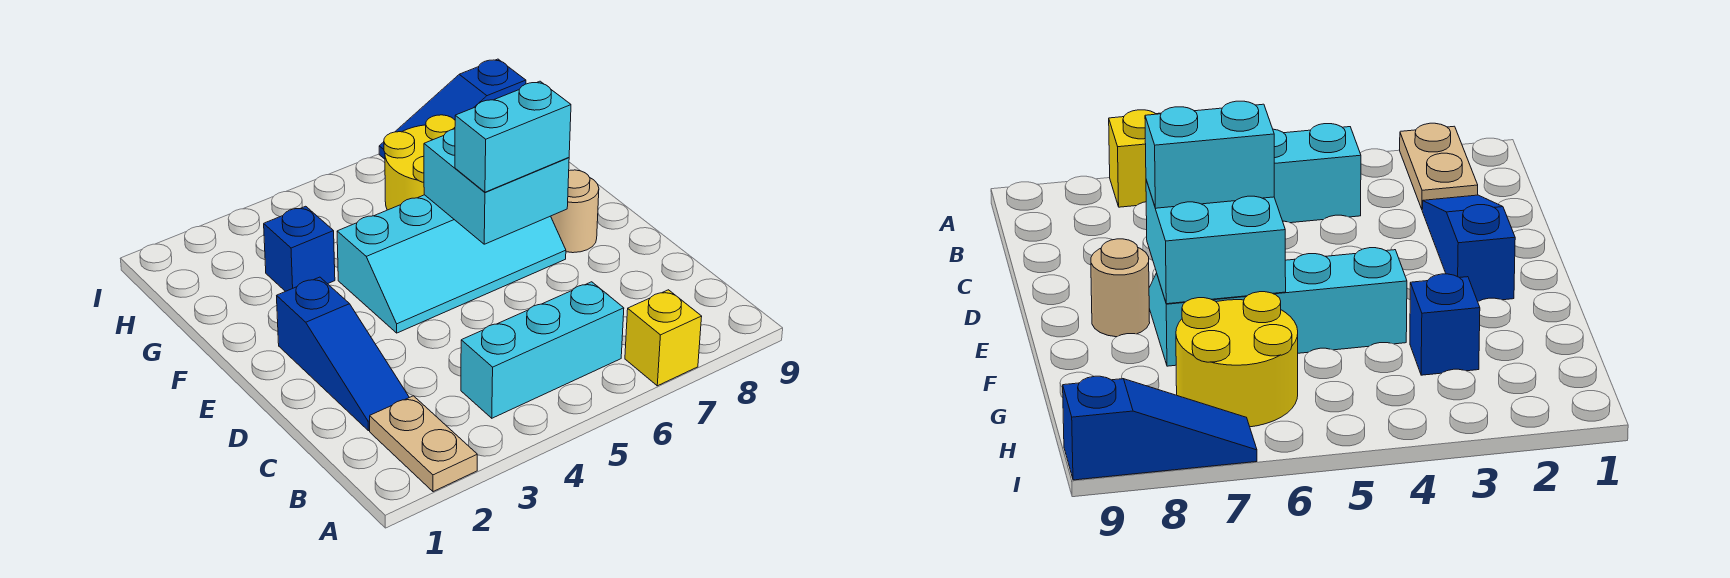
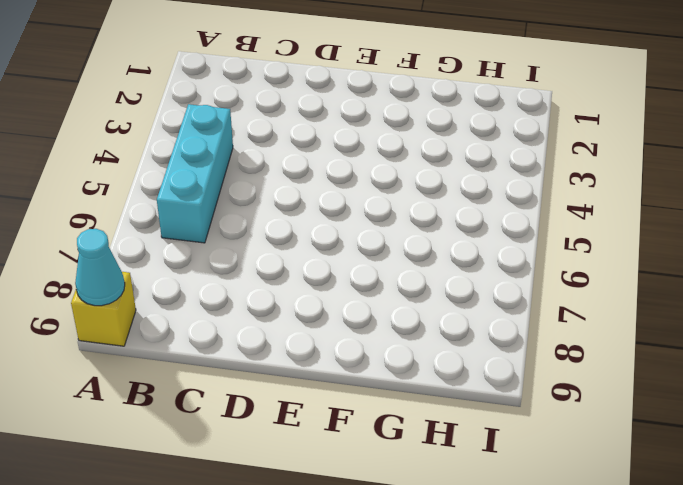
yellow brick A9 level 1 -> yellow brick A7 level 1
cyan cone A9 level 2 -> none
none -> tan plate A2:B2 level 1
none -> blue slope C2:E2 level 1 top E

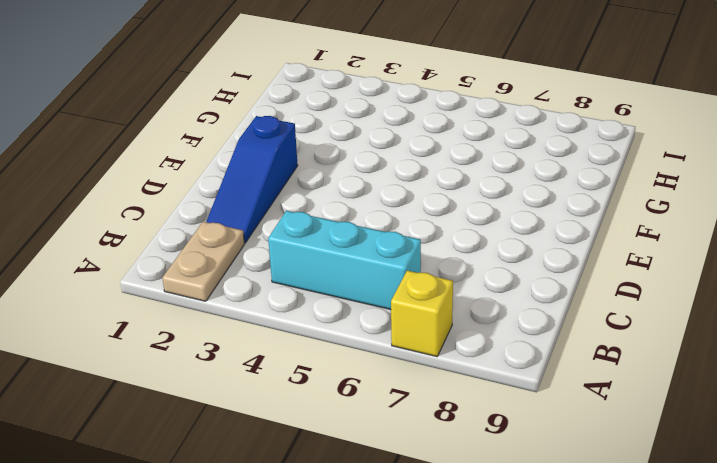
none -> cyan slope E4:F7 level 1 top F
none -> tan round brick E8 level 1

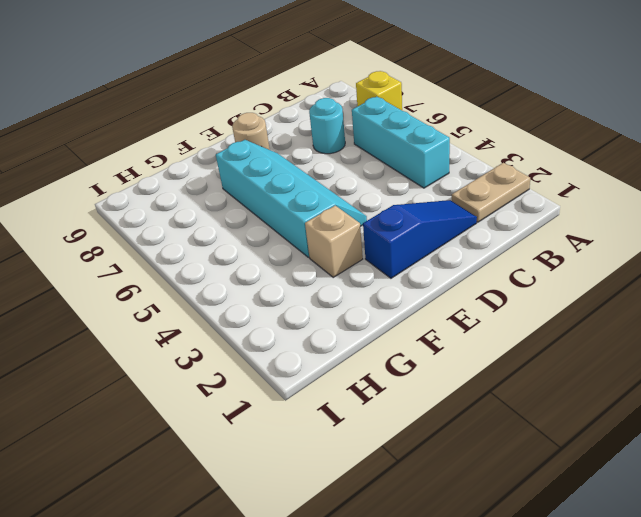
cyan round brick C7 level 1 -> none
tan brick F3 level 1 -> none
none -> blue brick G3 level 1
none -> yellow round brick G6:H7 level 1

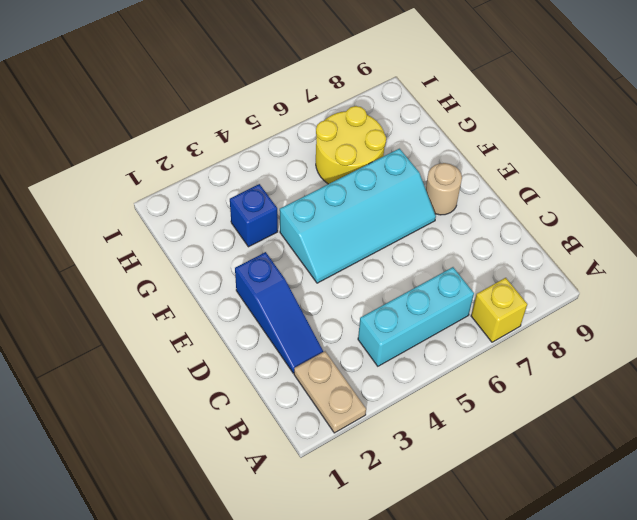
none -> blue slope I7:I9 level 1 top 9
none -> cyan brick E6:F7 level 2

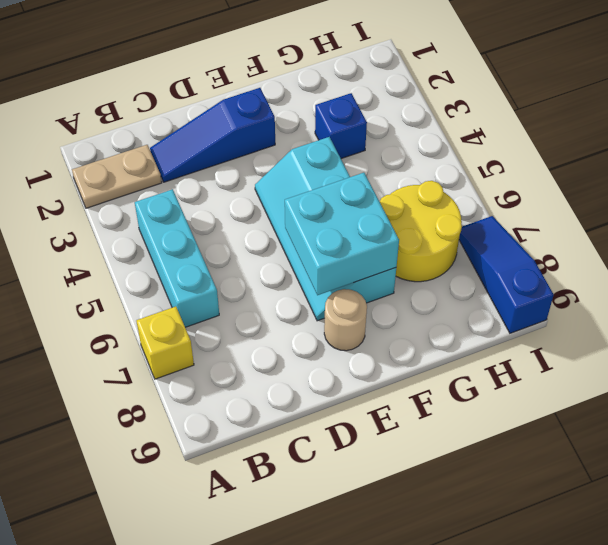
none -> cyan brick E6:E7 level 3

